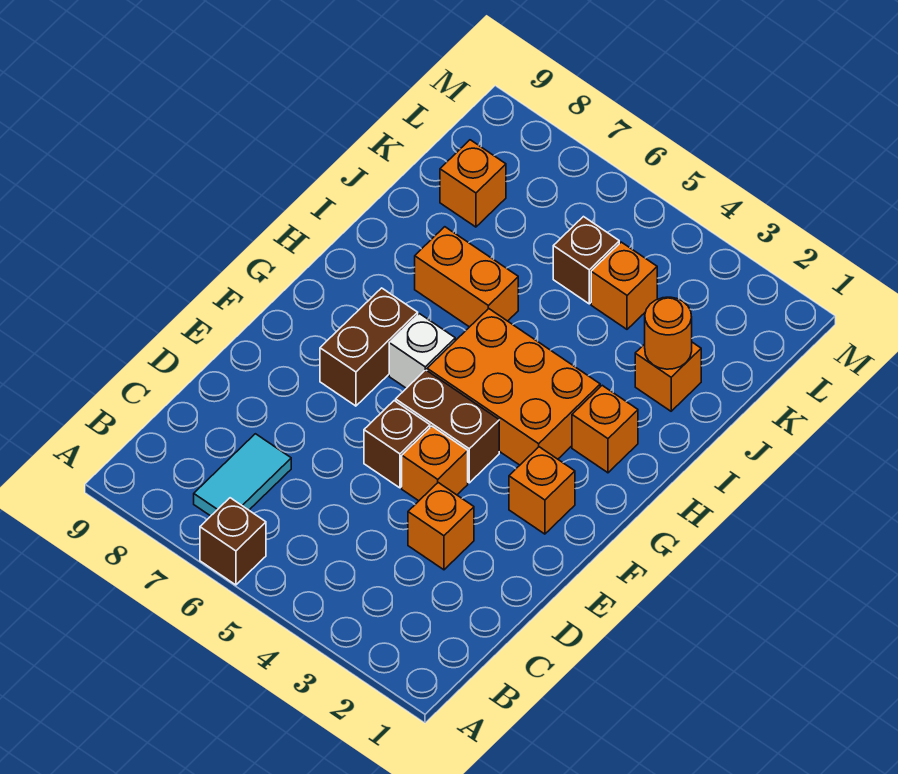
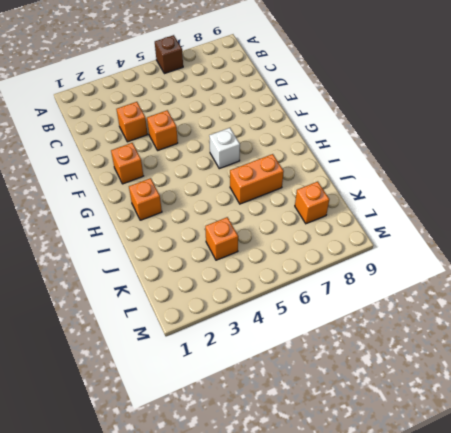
none -> cyan tile B7:C7 level 1
none -> brown brick E5 level 1
none -> brown brick F4:F5 level 1

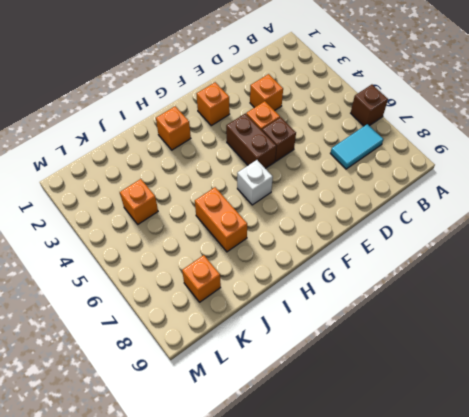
none -> brown brick F7:G7 level 1
none -> orange brick G3:H5 level 1
none -> orange brick J2 level 1

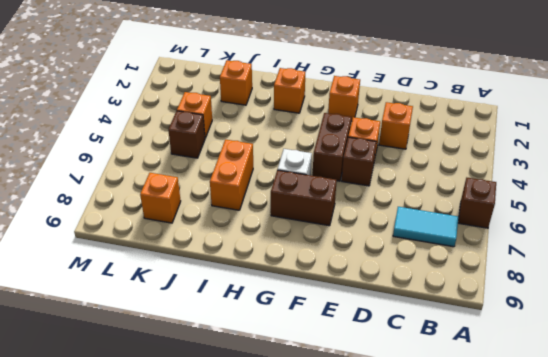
none -> orange brick G3:H5 level 1
none -> orange round brick J2 level 2

